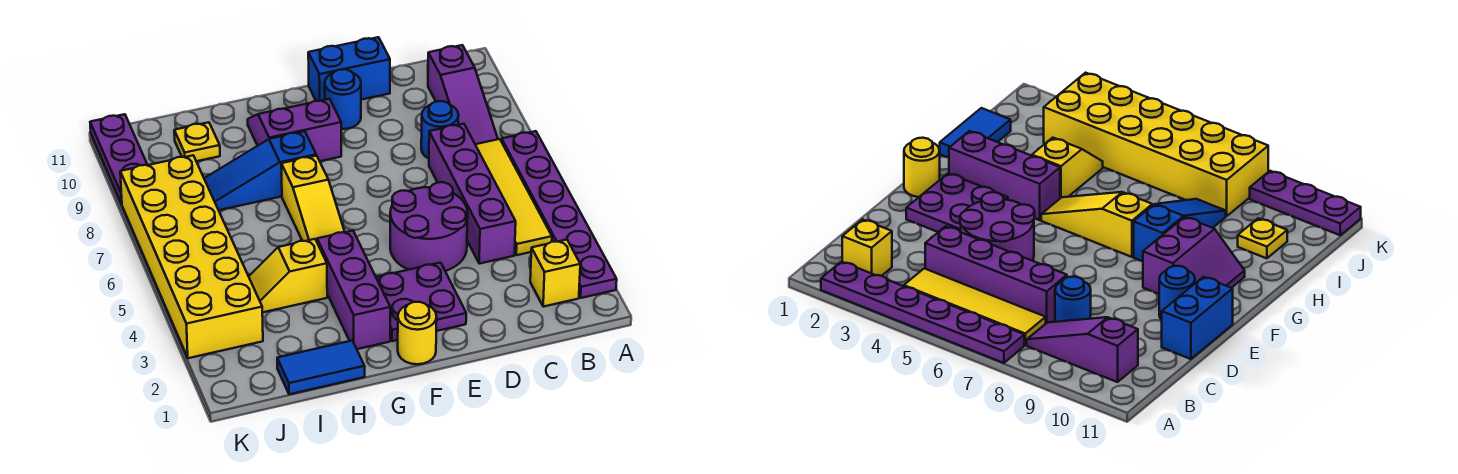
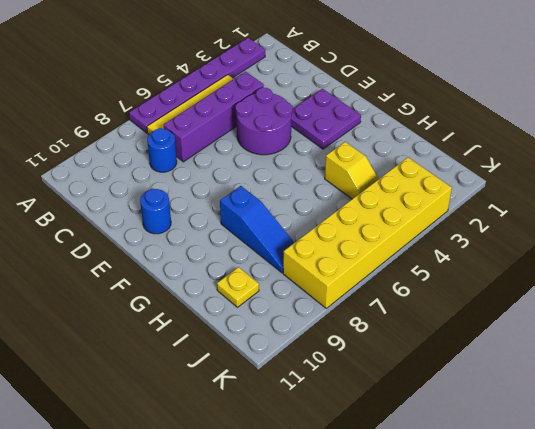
none -> yellow brick B2 level 1
none -> purple slope B8:B10 level 1 top 10
none -> blue brick D11:E11 level 1

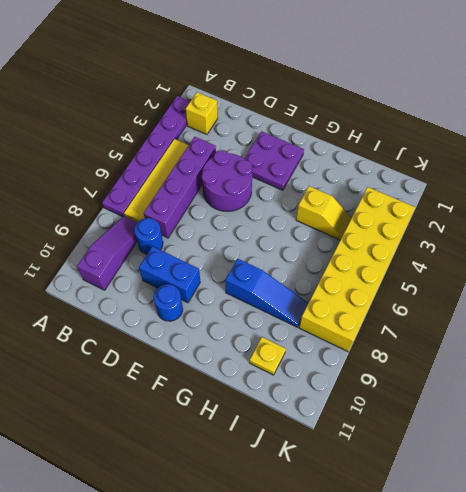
blue brick D9:E9 level 1 -> blue brick D11:E11 level 1
none -> yellow round brick F1 level 1
none -> purple slope F9:G10 level 1 top 9
none -> purple brick G2:G4 level 1

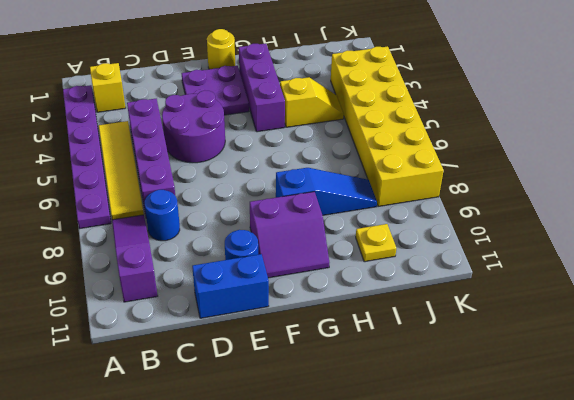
none -> yellow slope G5:G7 level 1 top 7
none -> blue tile H1:I1 level 1
none -> purple plate K9:K11 level 1

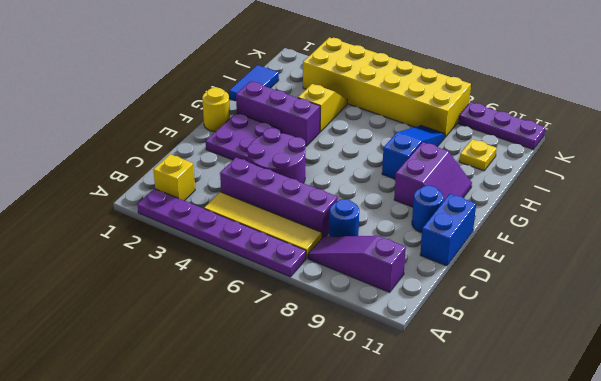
none -> yellow slope G5:G7 level 1 top 7

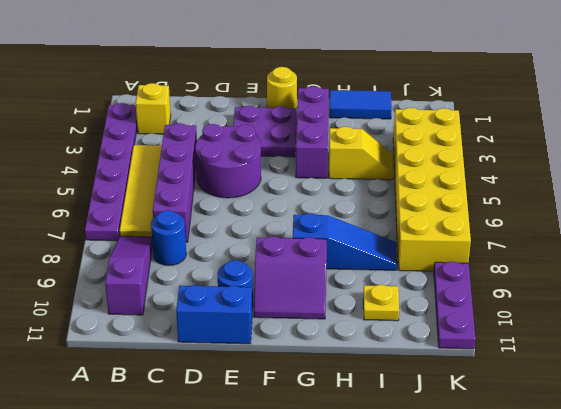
none -> yellow slope G5:G7 level 1 top 7

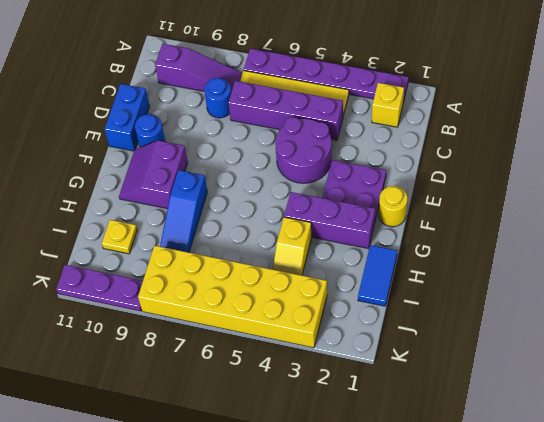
none -> yellow slope G5:G7 level 1 top 7

